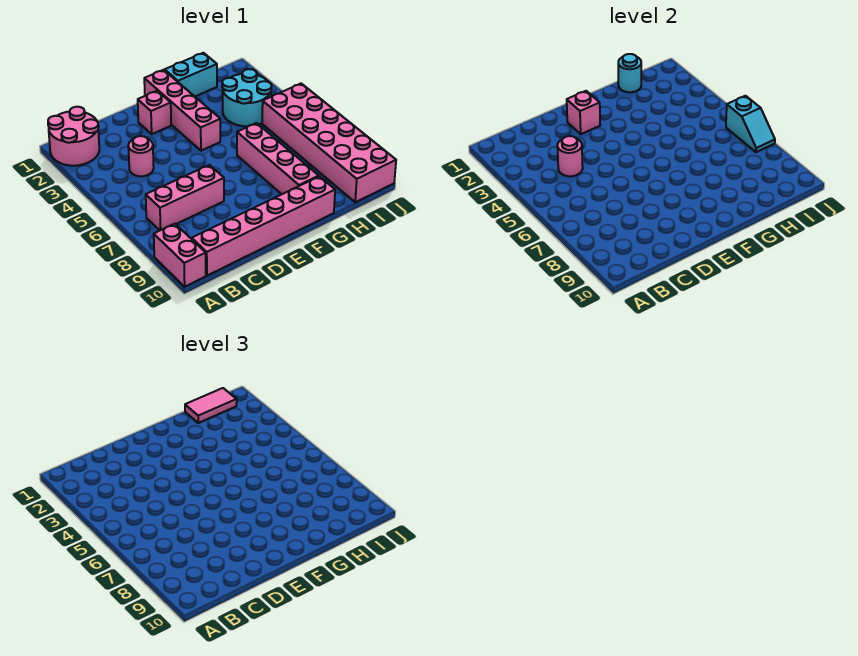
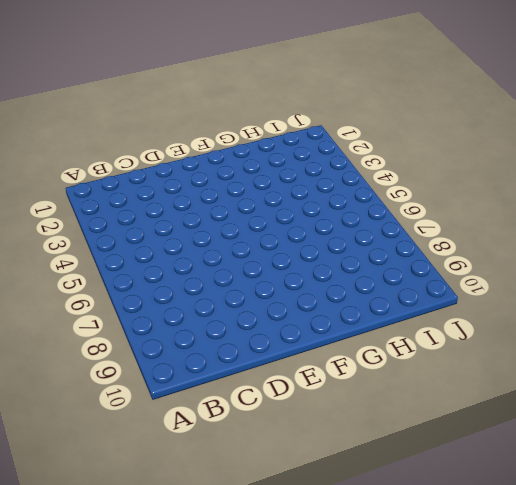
none -> pink round brick A1:B2 level 1
none -> pink brick A9:A10 level 1
none -> pink brick B7:D7 level 1

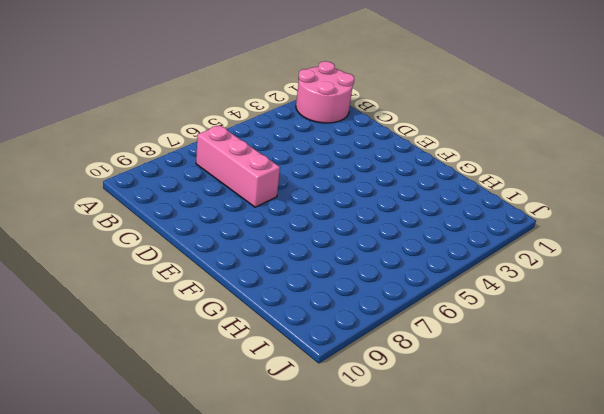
none -> pink brick A9:A10 level 1
none -> pink brick B10:G10 level 1
none -> pink round brick C4 level 1

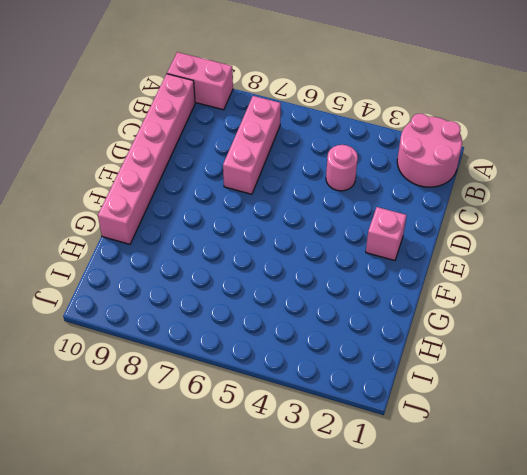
none -> pink brick F1:F4 level 1
none -> cyan brick G1:H1 level 1
none -> pink brick G6:G9 level 1

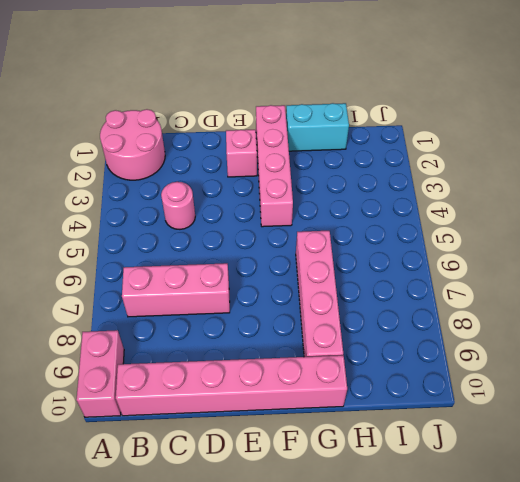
none -> cyan round brick H3:I4 level 1
none -> pink brick I5:J10 level 1
none -> pink round brick C4 level 2

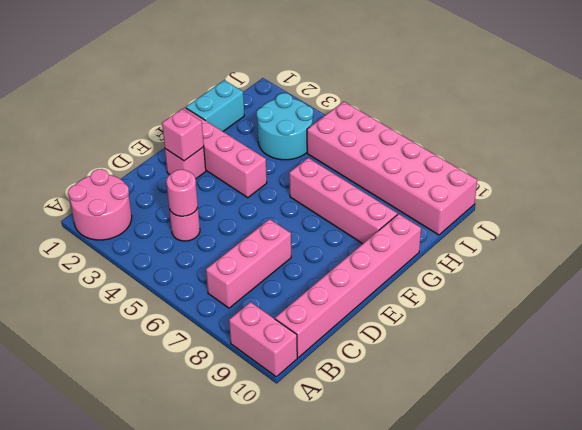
none -> cyan round brick H1 level 2
none -> cyan slope J6:J7 level 2 top 6
none -> pink tile H1:I1 level 3

